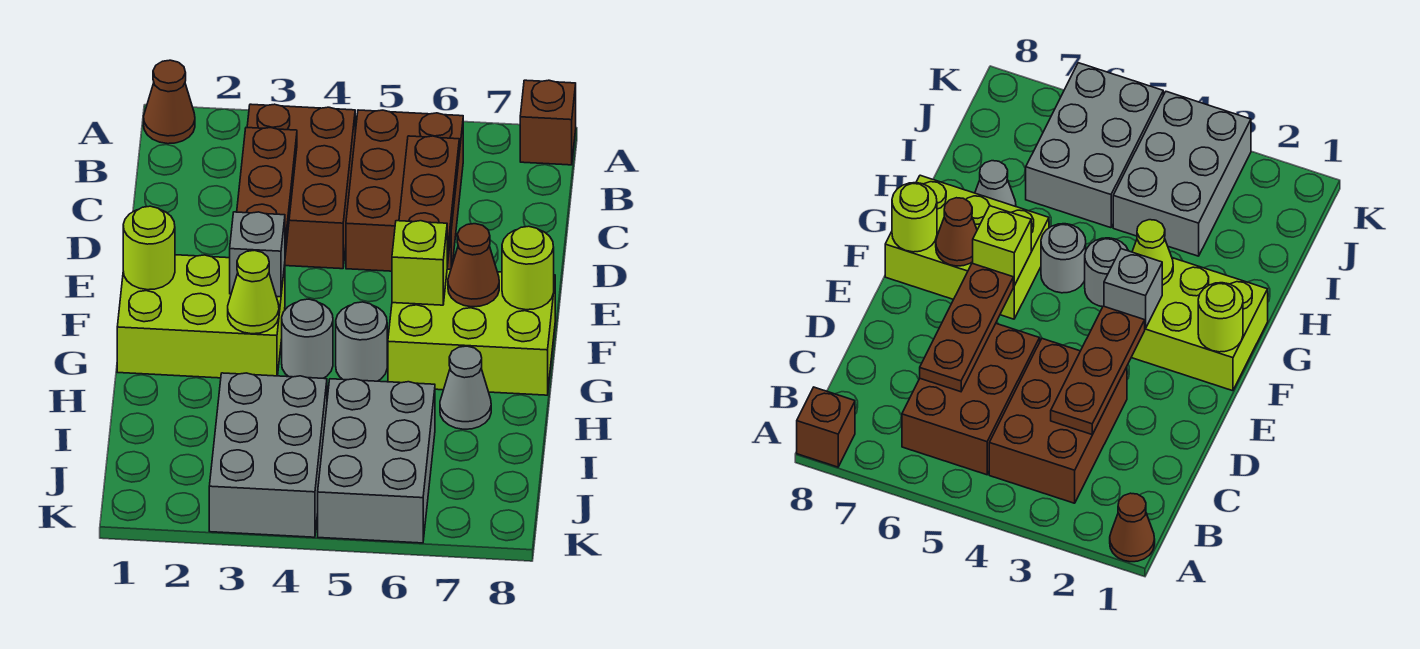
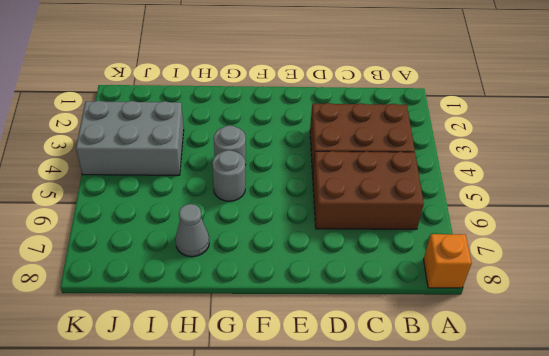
orange brick A8 level 1 -> brown brick A8 level 1
none -> brown cone A1 level 1
none -> lime brick F1:G3 level 1
none -> lime brick F6:G8 level 1

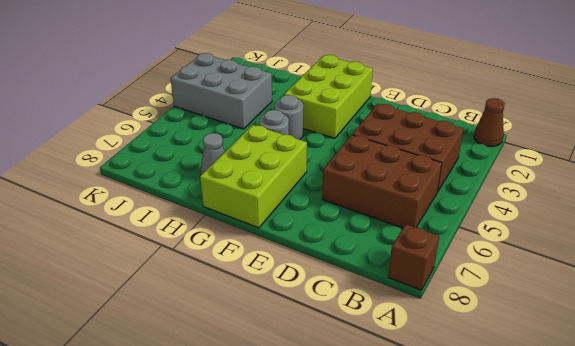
none -> grey brick I5:K6 level 1
none -> brown plate C3:E3 level 2
none -> brown plate C6:E6 level 2

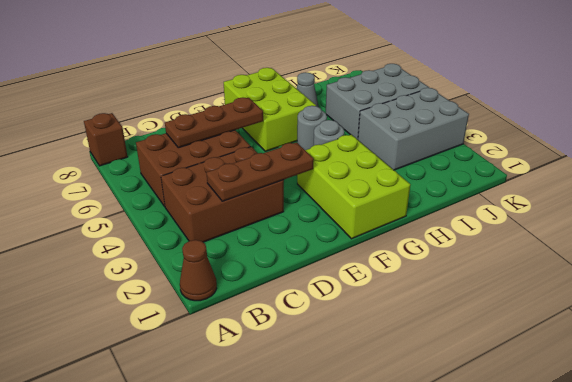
none -> lime round brick F1 level 2
none -> grey brick F3 level 2
none -> lime brick F6 level 2

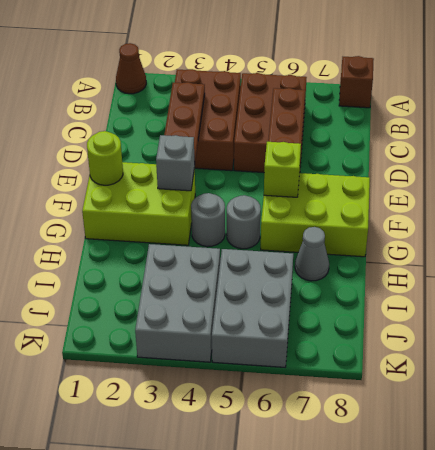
none -> brown cone F7 level 2
none -> lime round brick F8 level 2
none -> lime cone G3 level 2

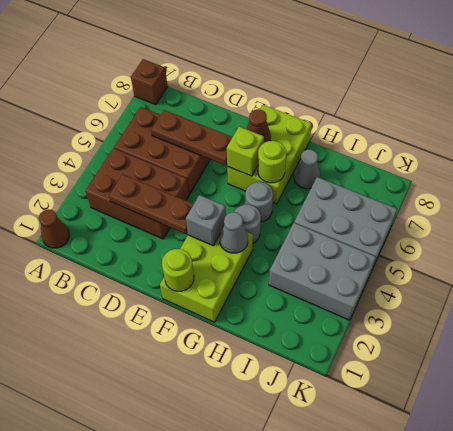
grey cone G3 level 2 -> lime cone G3 level 2
lime round brick G6 level 2 -> lime round brick F8 level 2

